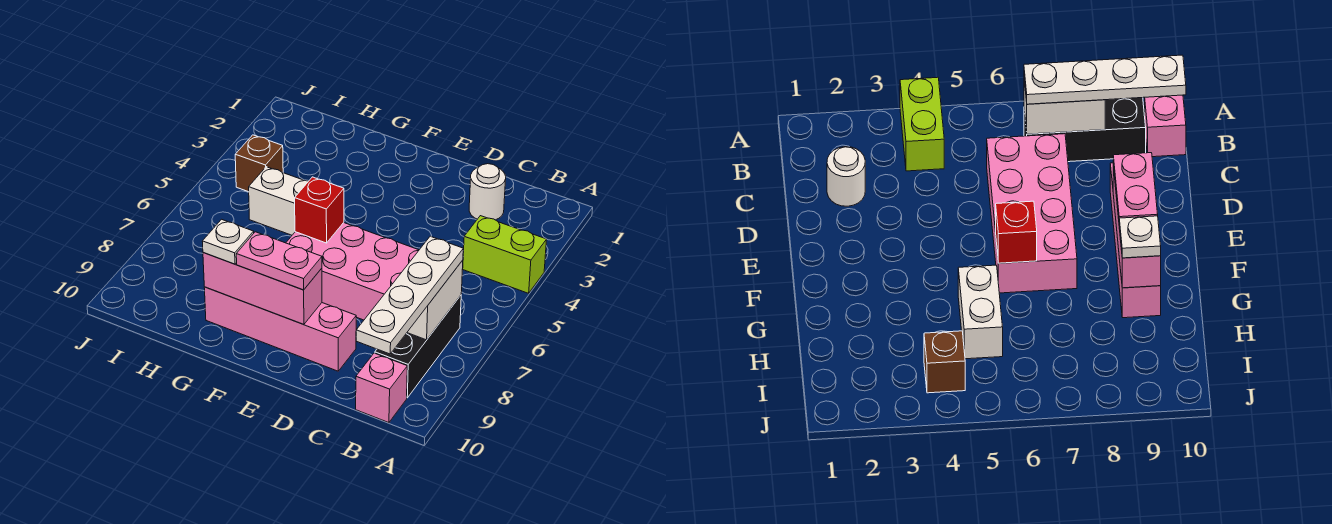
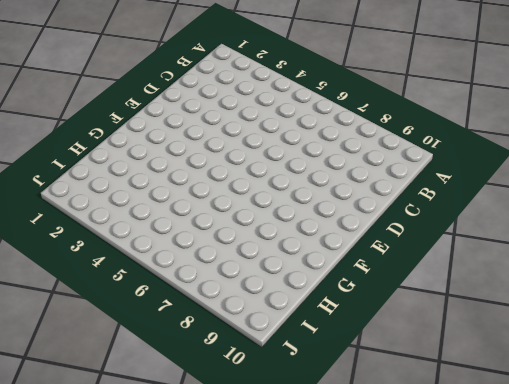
none -> lime brick A4:B4 level 1
none -> black brick B7:B9 level 1
none -> pink brick B10 level 1

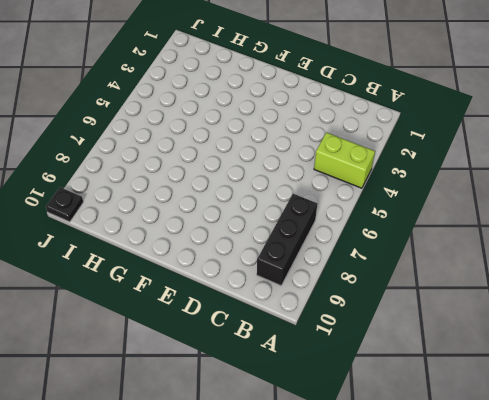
black plate J10 level 1 -> none
none -> pink brick B10 level 1
none -> white round brick C2 level 1
none -> pink brick C6:F7 level 1

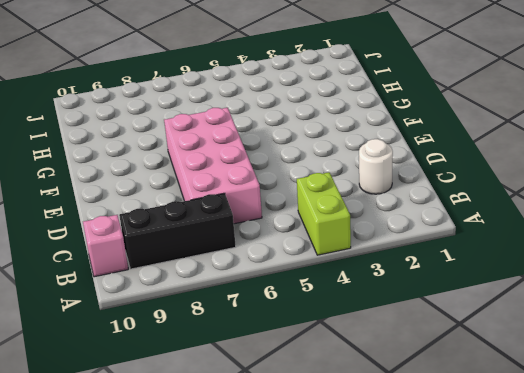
none -> pink brick D9:G9 level 1
none -> white brick G5:H5 level 1
none -> brown brick I4 level 1

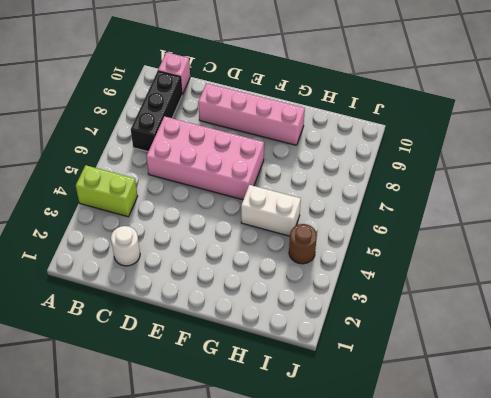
brown round brick I4 level 1 -> brown brick I4 level 1
none -> white brick B7:B8 level 2
none -> pink brick E9:G9 level 2
none -> red brick F6 level 2

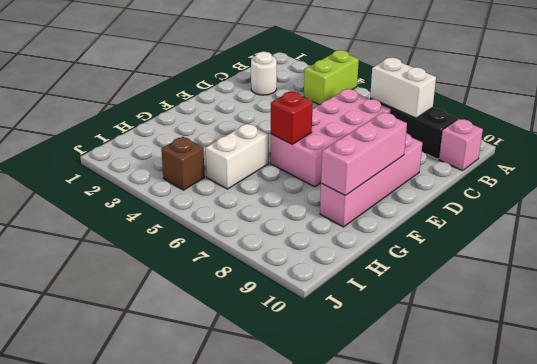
none -> white plate B7:B10 level 3
none -> pink plate E9:F9 level 3
none -> white plate G9 level 3

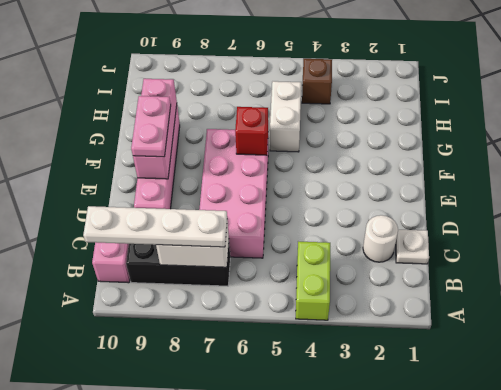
white plate C1 level 1 -> white plate G9 level 3

